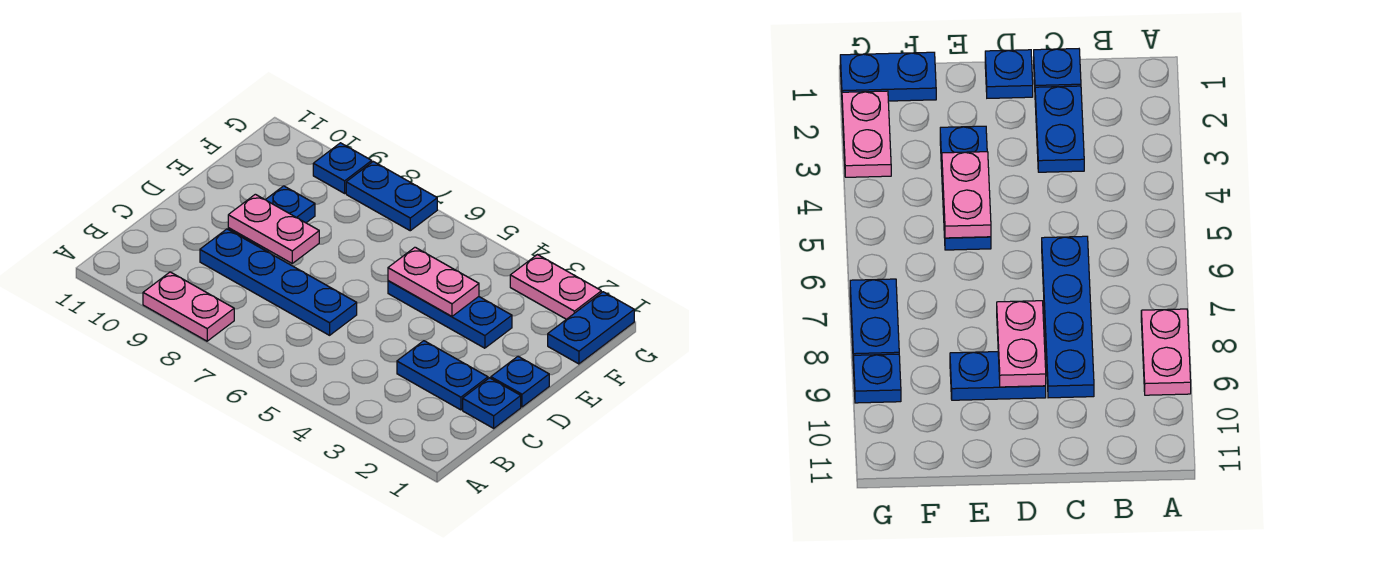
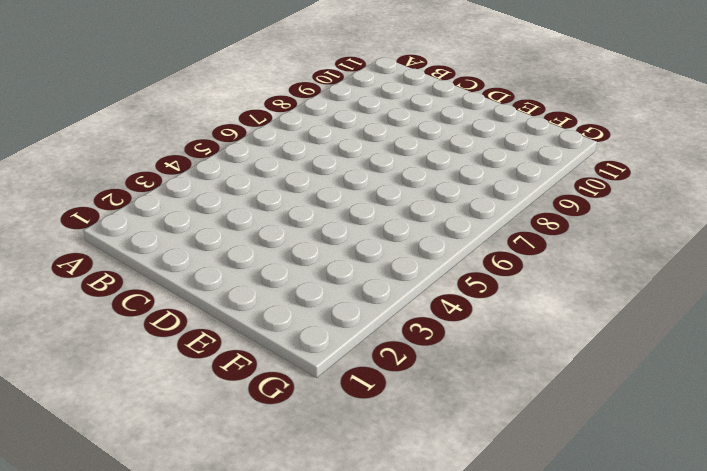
none -> pink plate A8:A9 level 1
none -> blue plate C1 level 1
none -> blue plate C2:C3 level 1

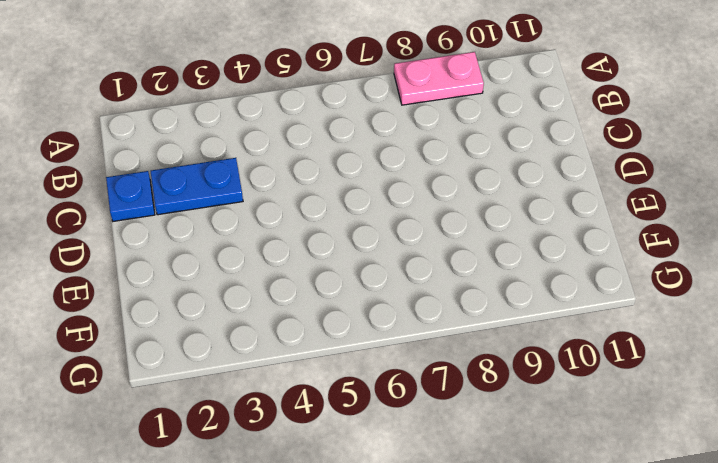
none -> blue plate C6:C9 level 1
none -> blue plate D1 level 1
none -> blue plate D9:E9 level 1

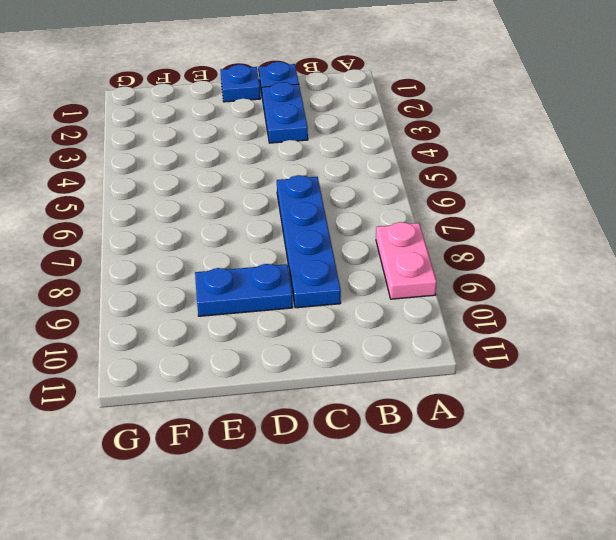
none -> blue plate E3:E5 level 1
none -> blue plate F1:G1 level 1
none -> pink plate G2:G3 level 1

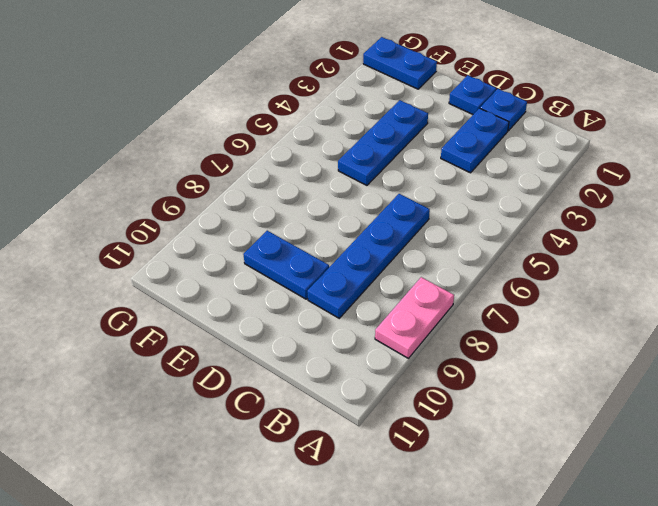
none -> pink plate G2:G3 level 1
none -> blue plate G7:G8 level 1
none -> blue plate G9 level 1

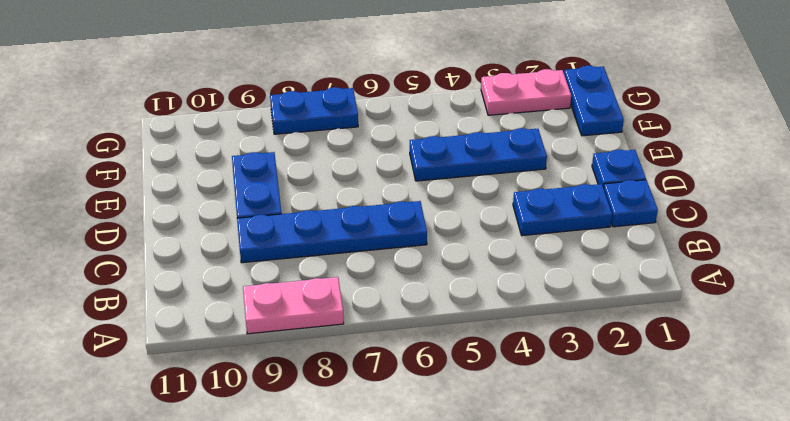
none -> blue plate G9 level 1
none -> pink plate D8:D9 level 2
none -> pink plate E4:E5 level 2

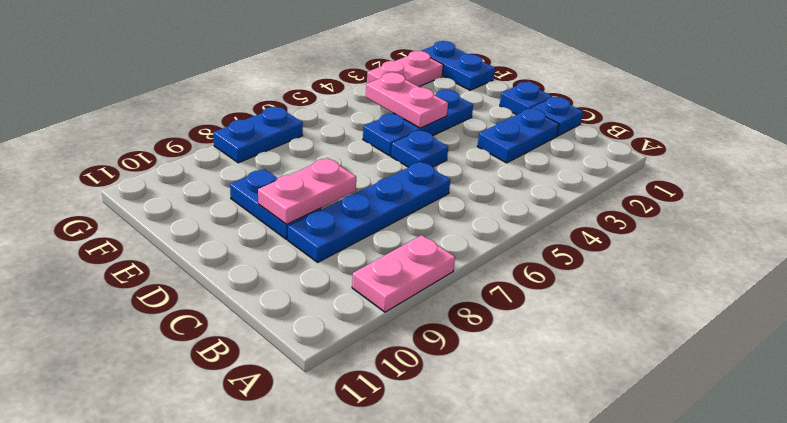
blue plate D5 level 1 -> blue plate G9 level 1
pink plate E4:F4 level 2 -> pink plate E4:E5 level 2

